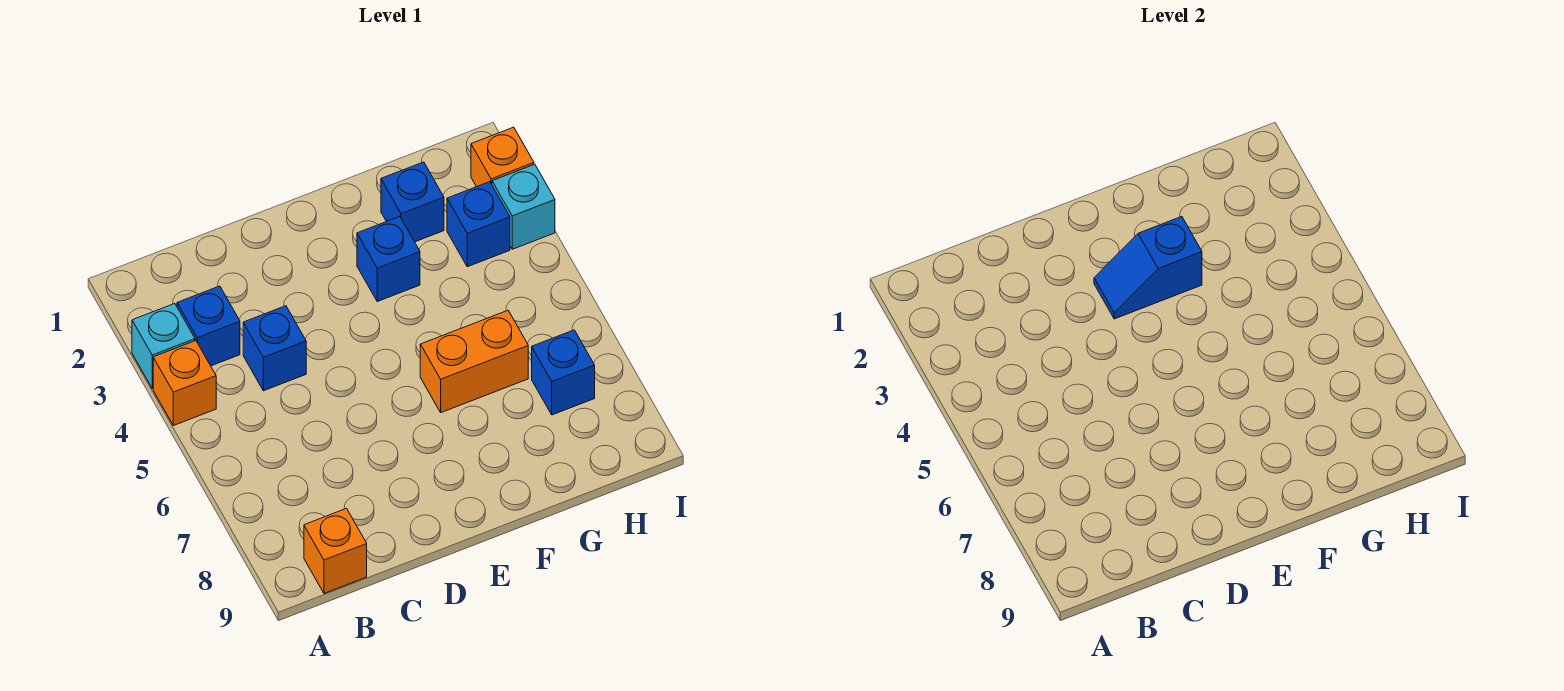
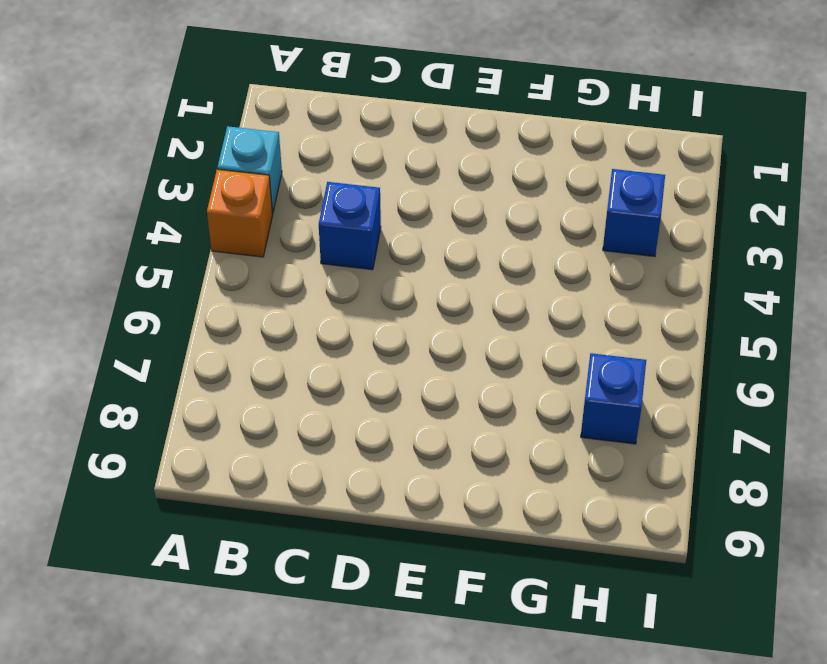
none -> blue brick B3 level 1
none -> orange brick B9 level 1
none -> blue brick F3 level 1

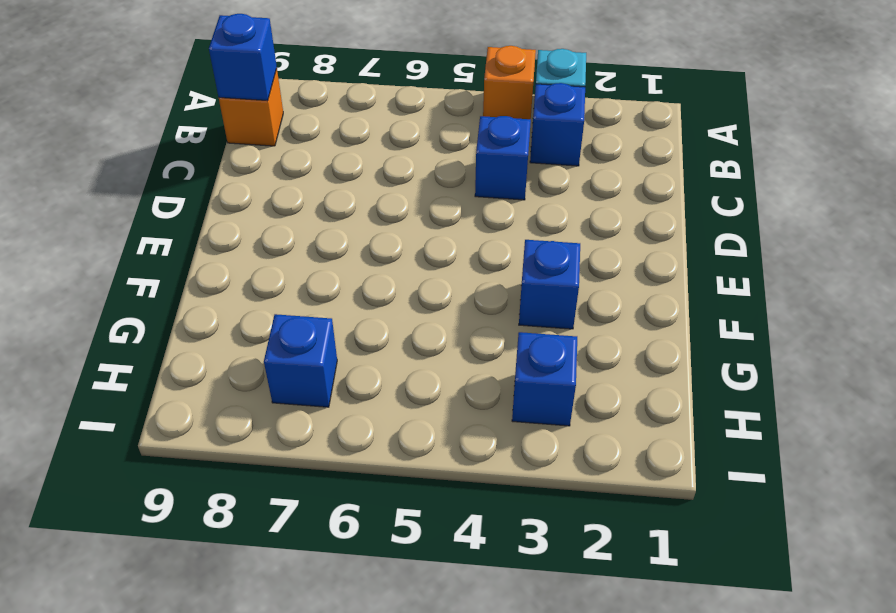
blue brick B9 level 2 -> blue brick G2 level 1
none -> orange brick F6:G6 level 1
none -> orange brick I2 level 1
none -> cyan brick I3 level 1

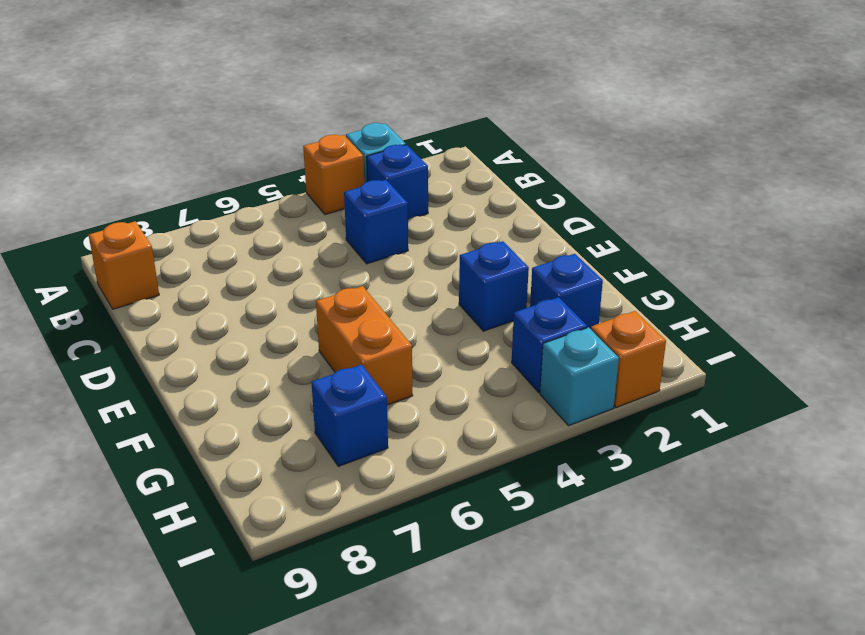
none -> blue slope E3:F3 level 2 top F

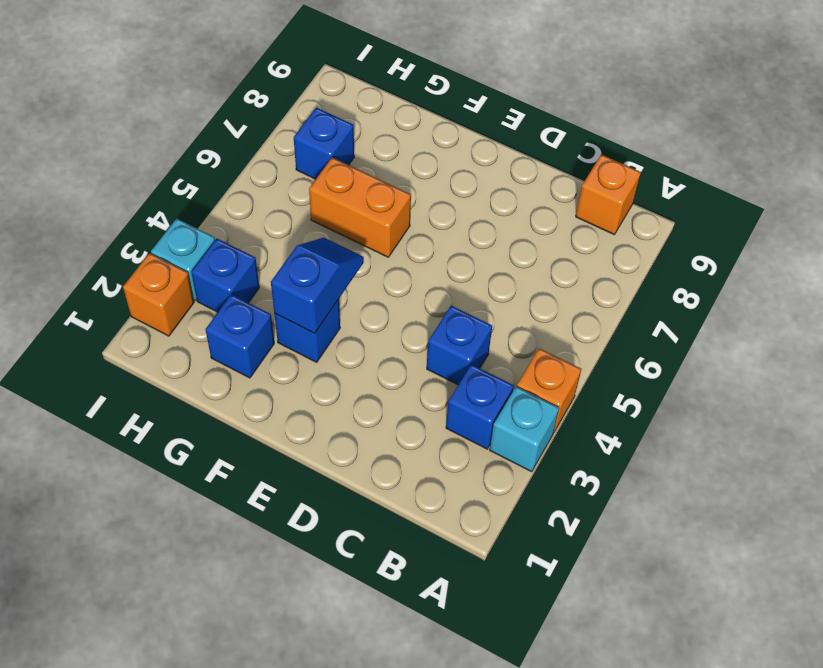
blue slope F3:F4 level 2 top 3 -> blue slope E3:F3 level 2 top F

